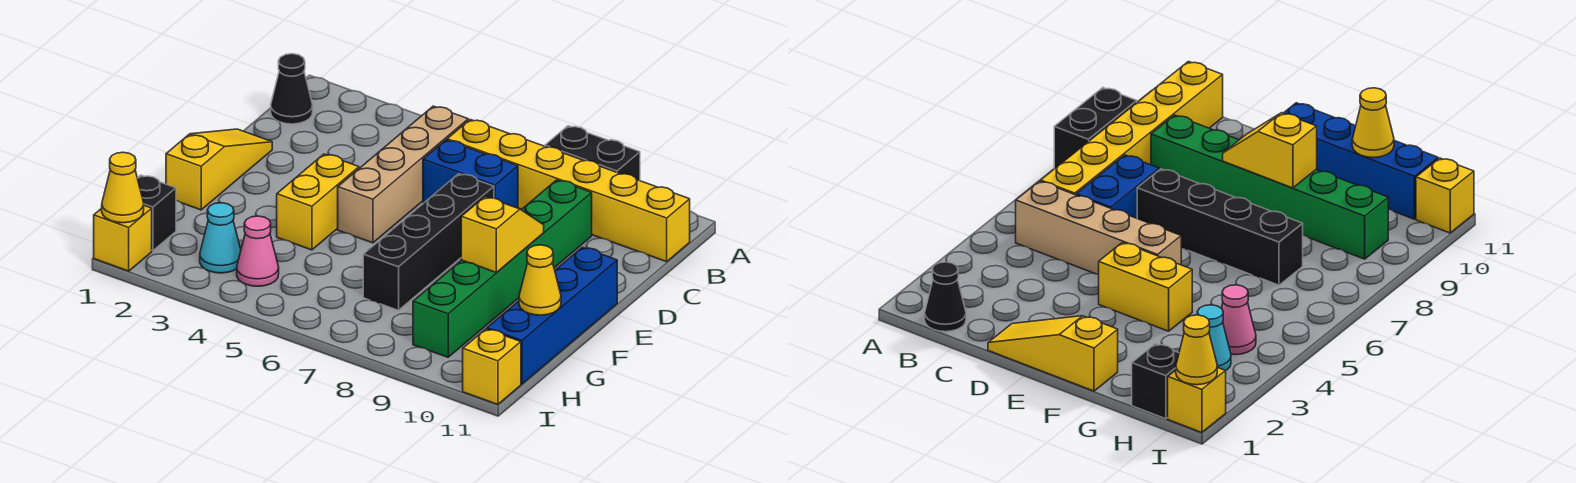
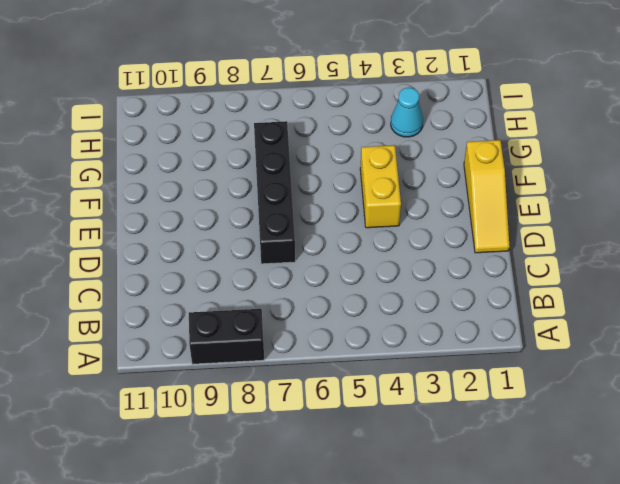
none -> black cone B1 level 1
none -> tan brick B5:E5 level 1
none -> yellow brick B6:B11 level 1

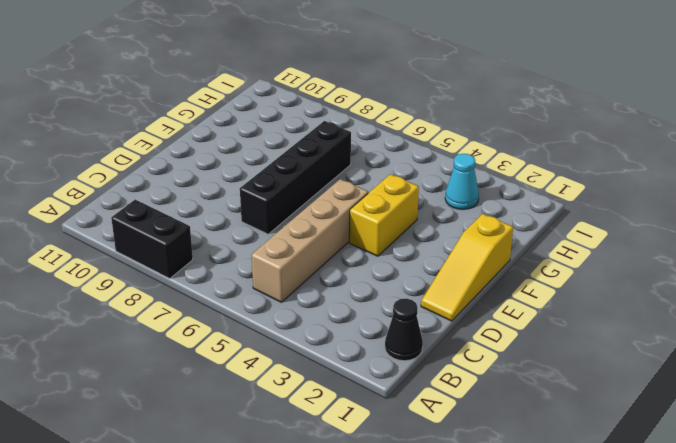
none -> yellow brick B6:B11 level 1
none -> blue brick C6:C7 level 1
none -> green brick C9:H9 level 1

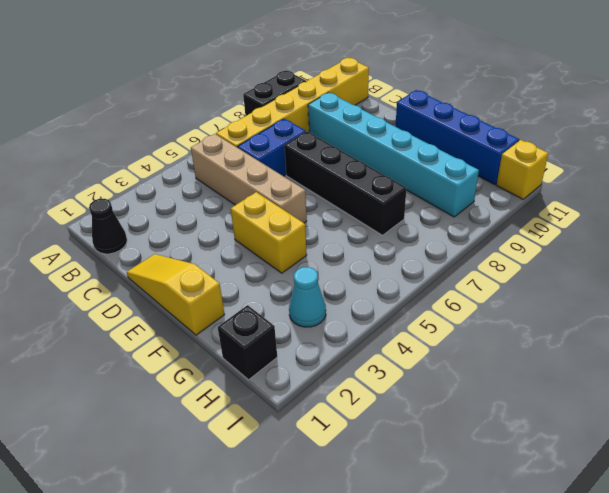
cyan brick C9:H9 level 1 -> green brick C9:H9 level 1
none -> pink cone H4 level 1
none -> yellow brick I1 level 1
none -> yellow slope E9:F9 level 2 top F

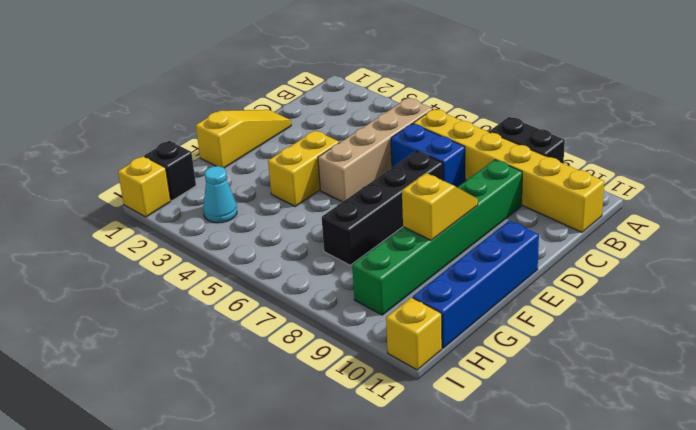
none -> black cone B1 level 1
none -> pink cone H4 level 1
none -> yellow cone G11 level 2

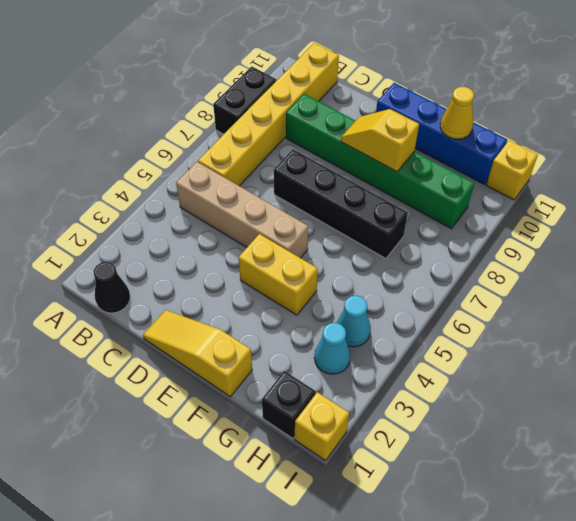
cyan cone H4 level 1 -> pink cone H4 level 1
none -> blue brick C6:C7 level 1
none -> yellow cone I1 level 2

